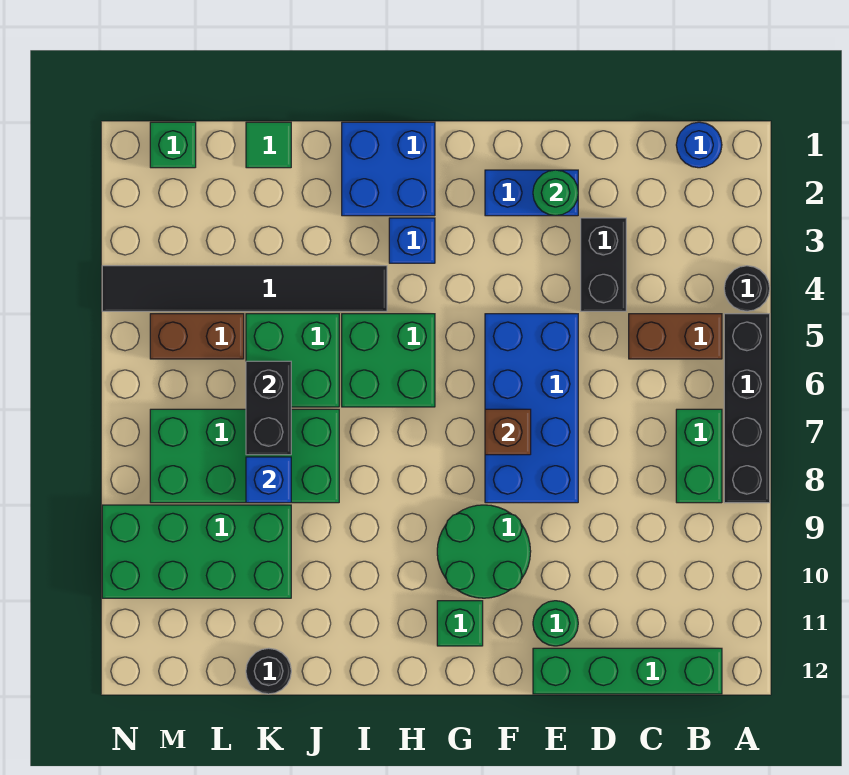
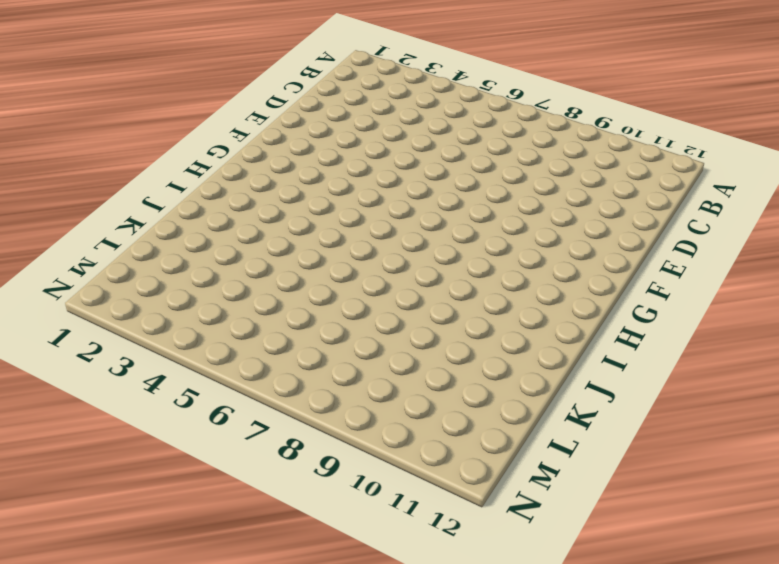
none -> black round brick A4 level 1
none -> black brick A5:A8 level 1
none -> blue round brick B1 level 1

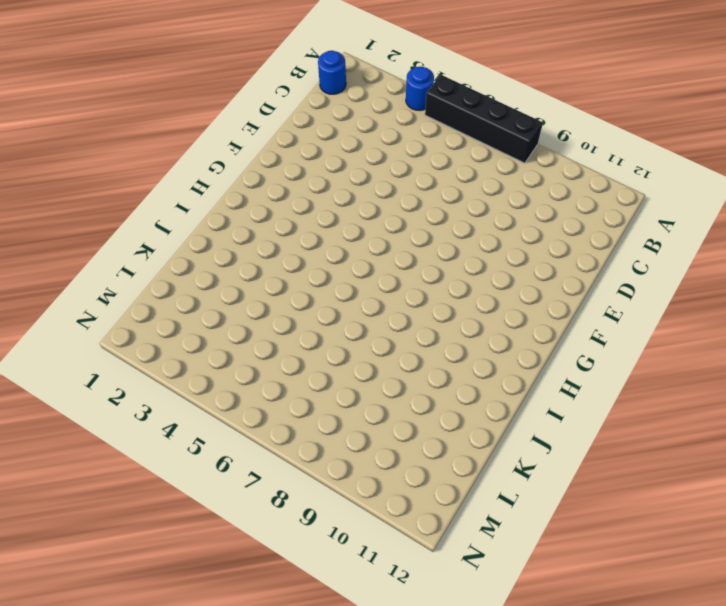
blue round brick A4 level 1 -> black round brick A4 level 1
none -> brown brick B5:C5 level 1
none -> green brick B7:B8 level 1
none -> green brick B12:E12 level 1

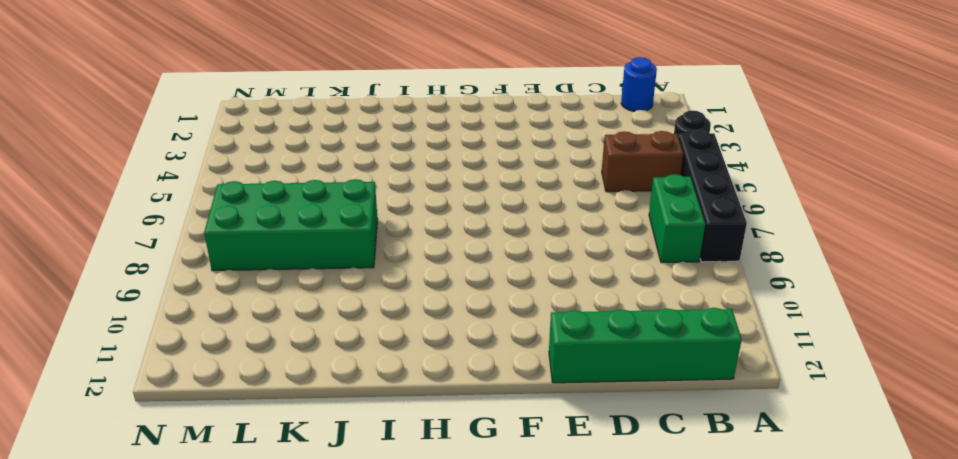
none -> black brick D3:D4 level 1
none -> blue brick E2:F2 level 1
none -> blue brick E5:F8 level 1

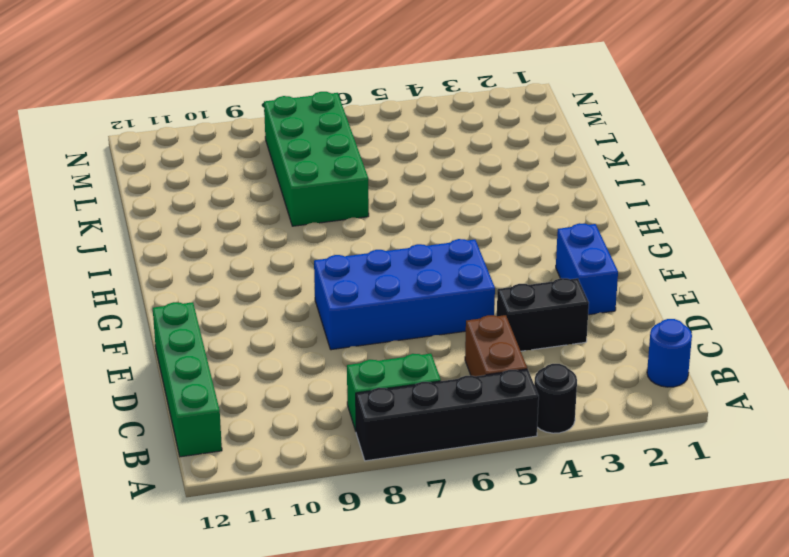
none -> green round brick E11 level 1
none -> green round brick F9:G10 level 1
none -> green brick G11 level 1

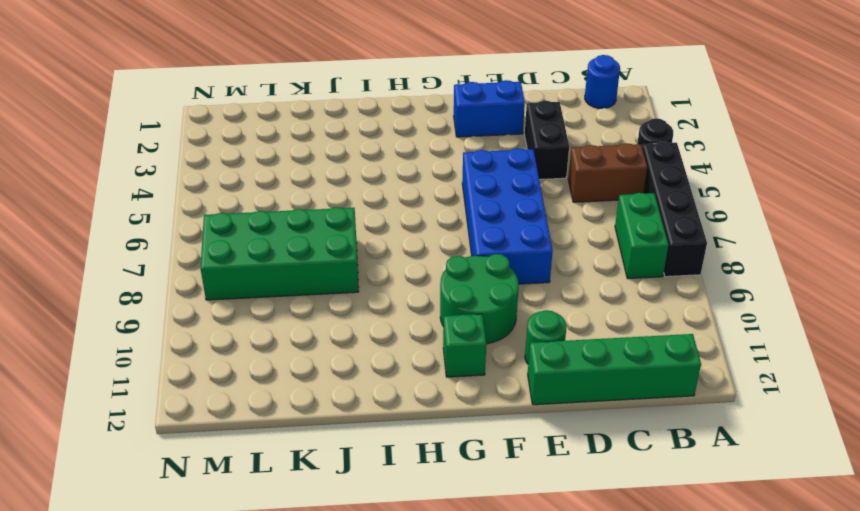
none -> blue brick H1:I2 level 1
none -> blue brick H3 level 1
none -> green brick H5:I6 level 1

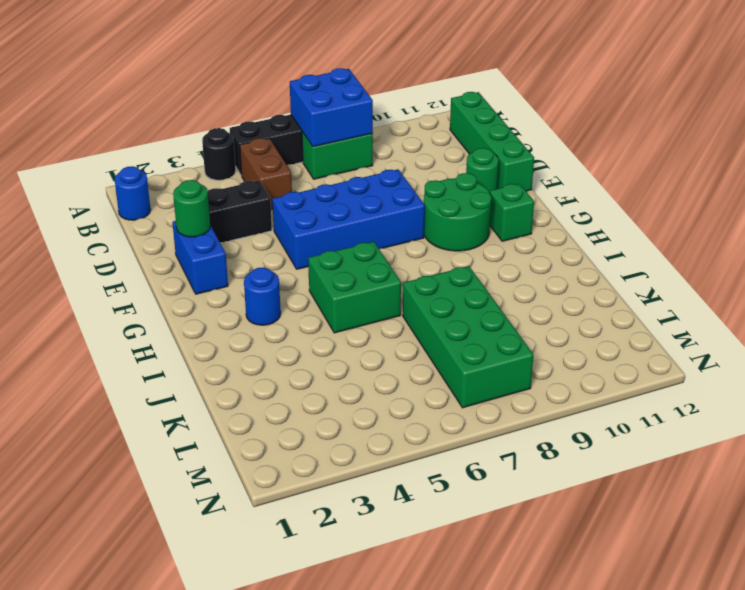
blue brick A7:B8 level 2 -> blue brick H1:I2 level 1
blue round brick H3 level 1 -> blue brick H3 level 1
none -> black tile I4:N4 level 1
none -> green brick J5:K6 level 1
none -> green tile K1 level 1

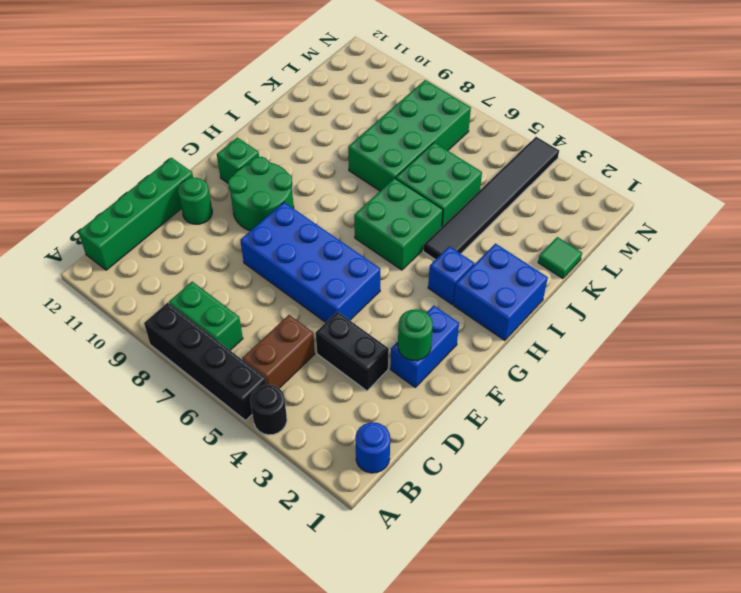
none -> green brick K9:N10 level 1
none -> black round brick K12 level 1
none -> brown brick L5:M5 level 1

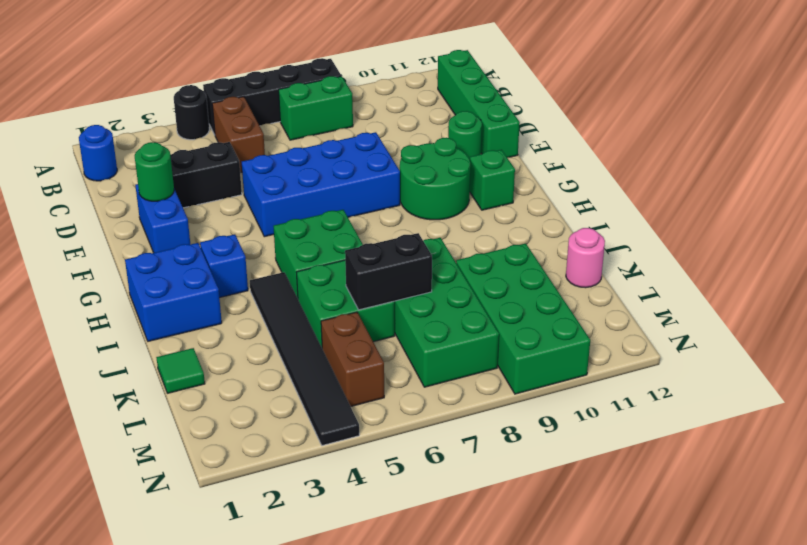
pink round brick K12 level 1 -> black round brick K12 level 1
none -> green brick M1 level 1
none -> brown brick F7 level 2
none -> blue brick K8 level 2

